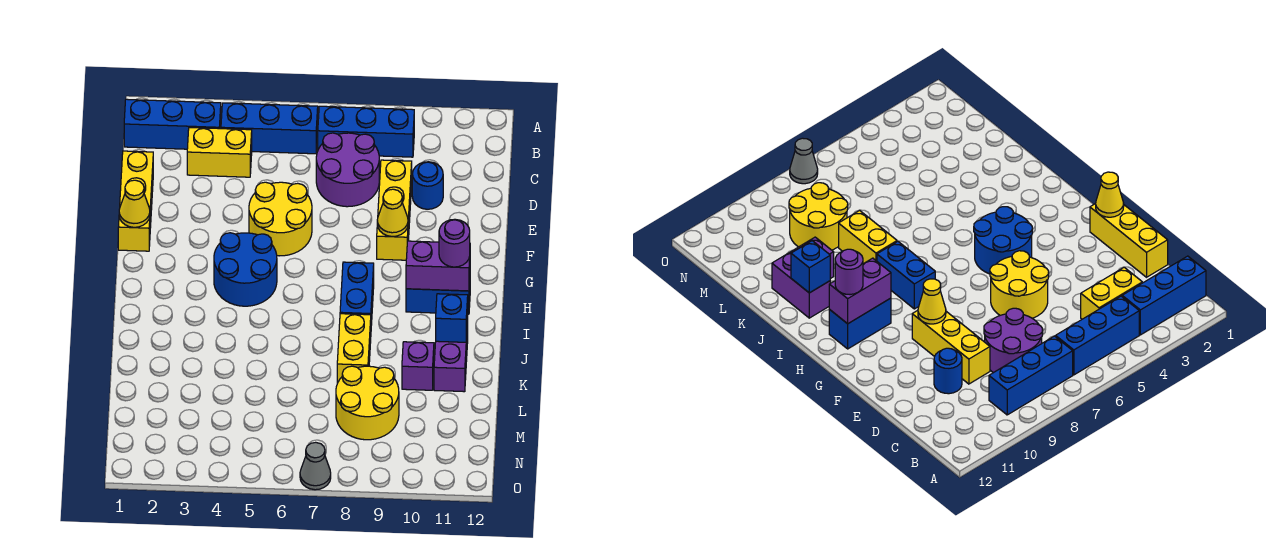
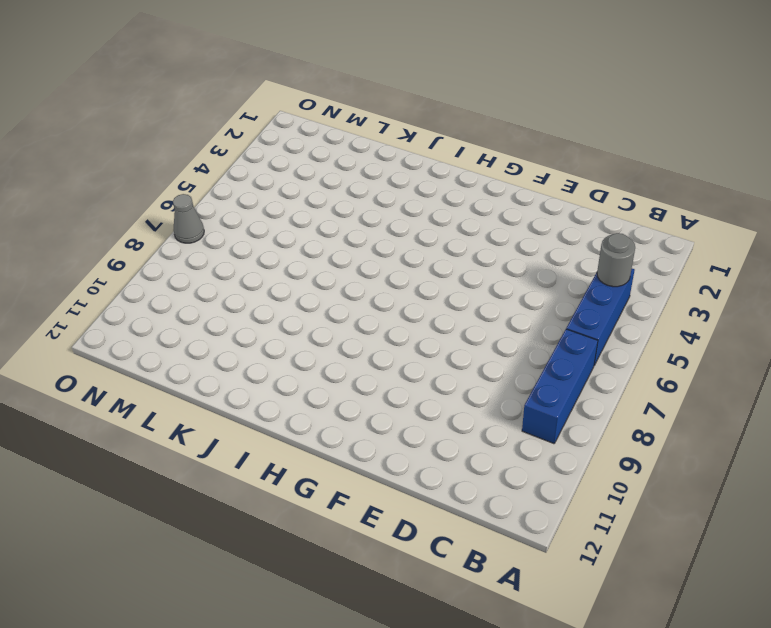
grey round brick B4 level 2 -> none
none -> blue brick B1:B3 level 1
none -> yellow brick C3:C4 level 1
none -> purple round brick C7:D8 level 1

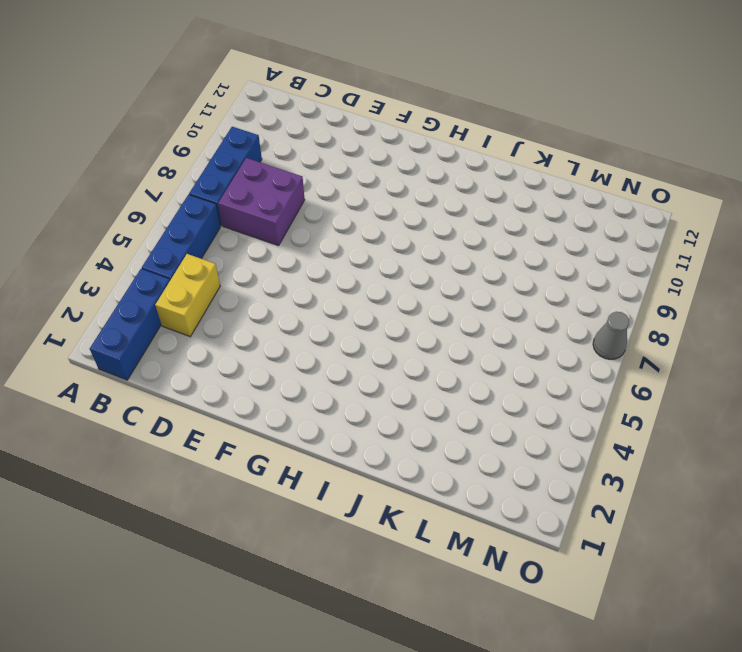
purple brick C7:D8 level 1 -> purple round brick C7:D8 level 1
none -> yellow brick D1:F1 level 1
none -> yellow brick D9:F9 level 1
none -> blue round brick D10 level 1

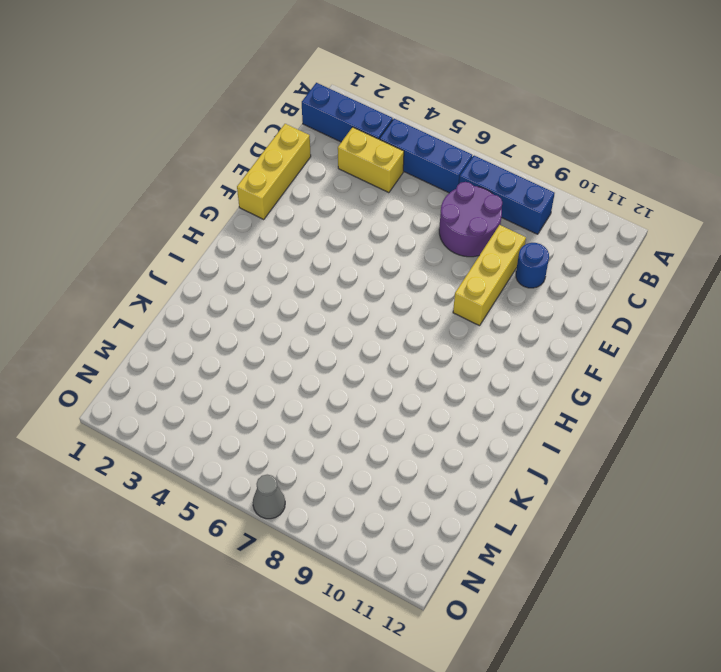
none -> yellow round brick E5:F6 level 1
none -> blue round brick G4:H5 level 1
none -> blue brick H8:I8 level 1

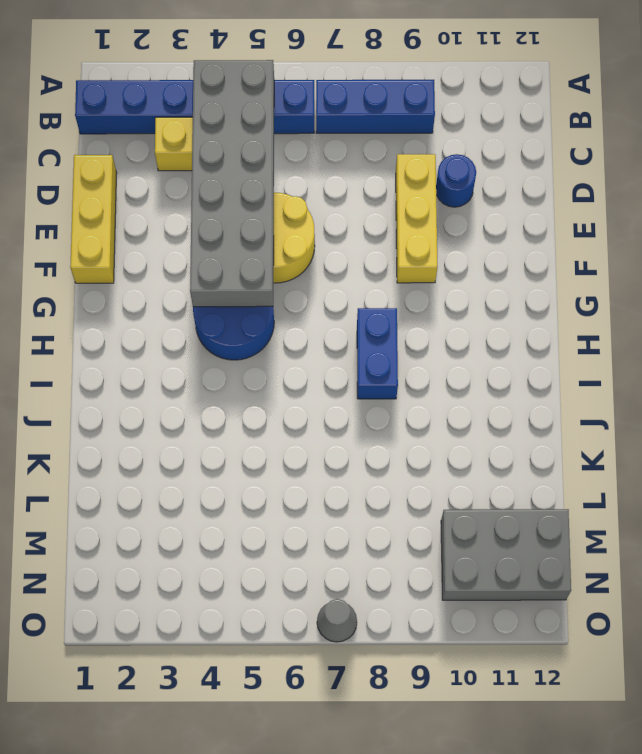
grey brick B4:G5 level 2 -> none
grey brick M10:N12 level 1 -> none
none -> purple round brick C7:D8 level 1
none -> blue brick H10:H11 level 1
none -> yellow brick J8:K8 level 1

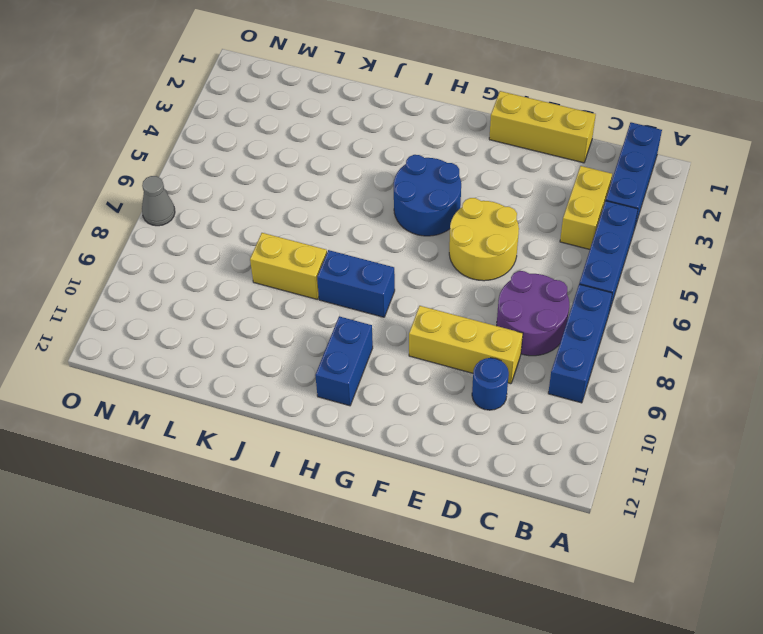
none -> purple brick J11:K11 level 1
none -> purple brick K10 level 1
none -> yellow round brick L8:M9 level 1

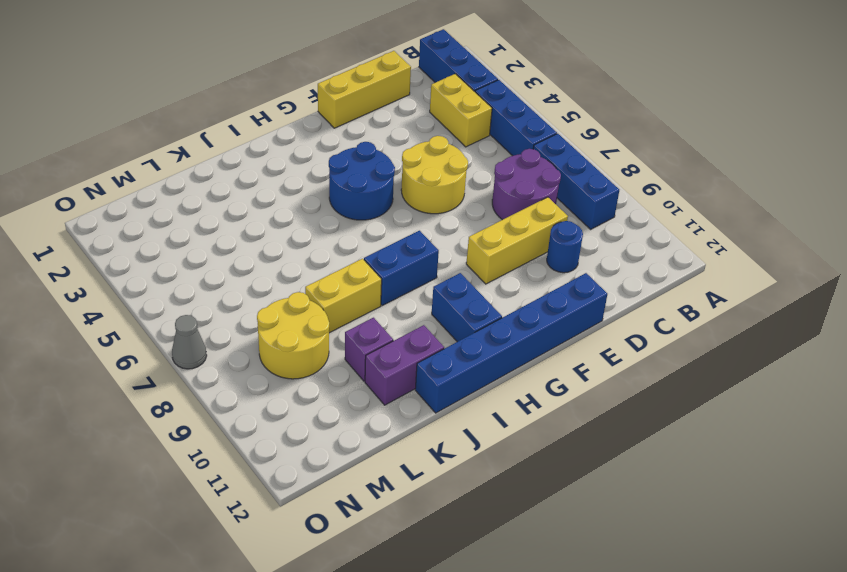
blue brick E12:J12 level 1 -> none
none -> yellow cone F1 level 2
none -> yellow cone F9 level 2
none -> purple brick H10:H11 level 2

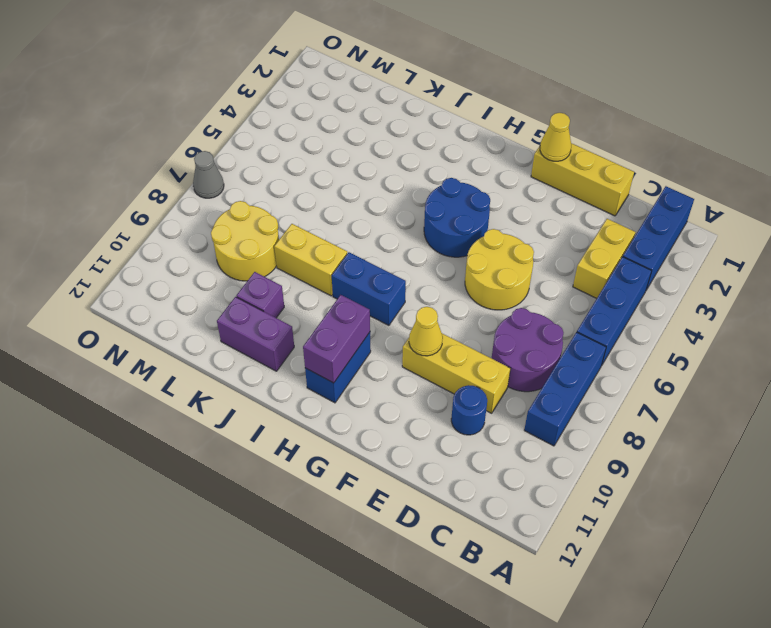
none -> blue brick J11 level 2
none -> purple round brick H11 level 3

